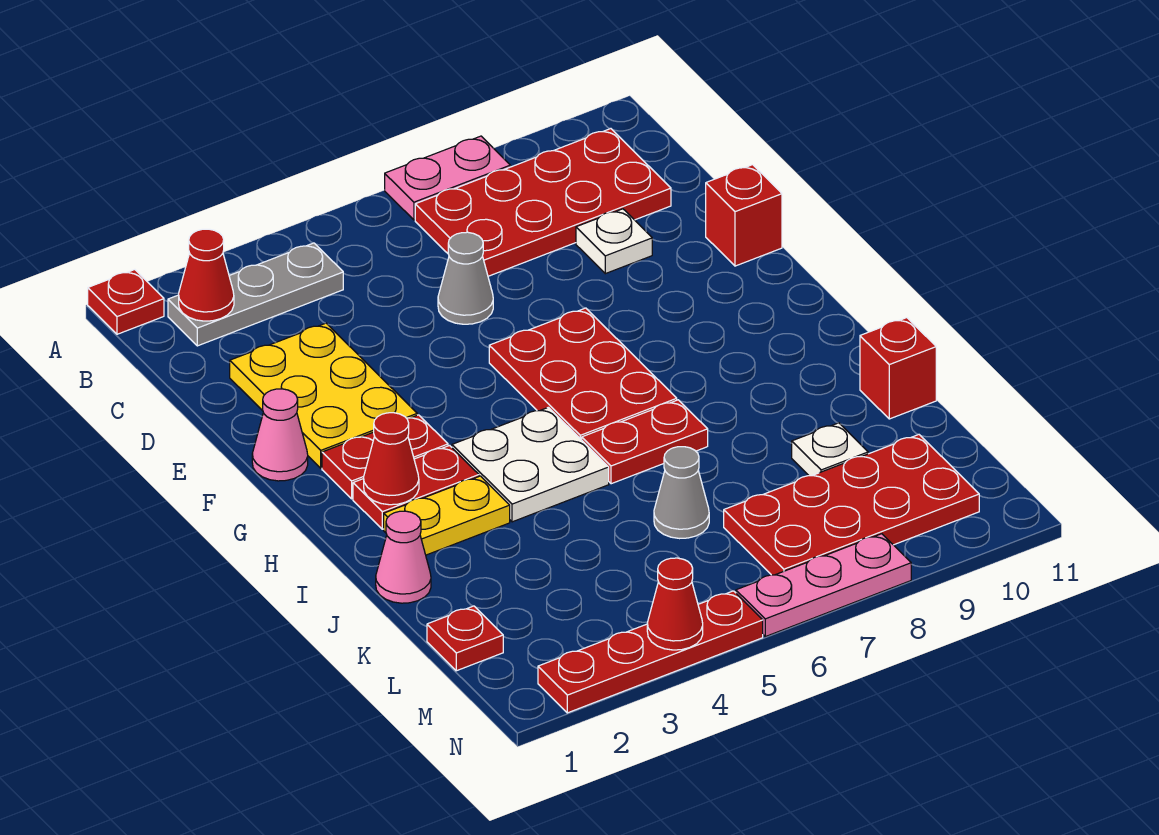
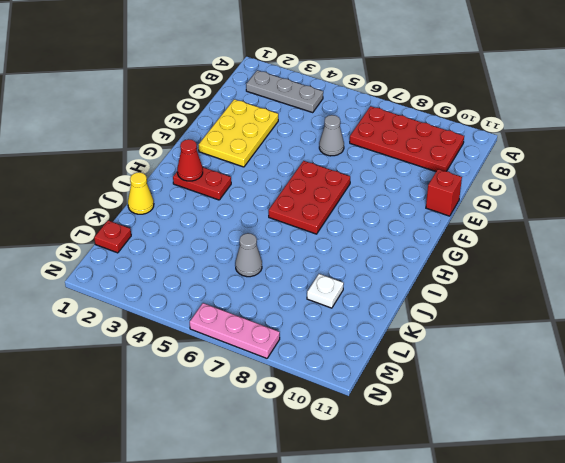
yellow cone J1 level 1 -> pink cone J1 level 1
none -> red plate A1 level 1
none -> pink plate A7:A8 level 1
none -> white plate D9 level 1

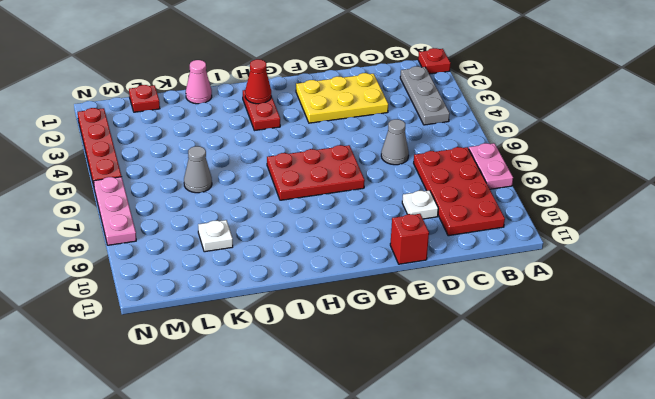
none -> pink cone F1 level 1
none -> red plate G2:G3 level 1
none -> white plate H4:I5 level 1

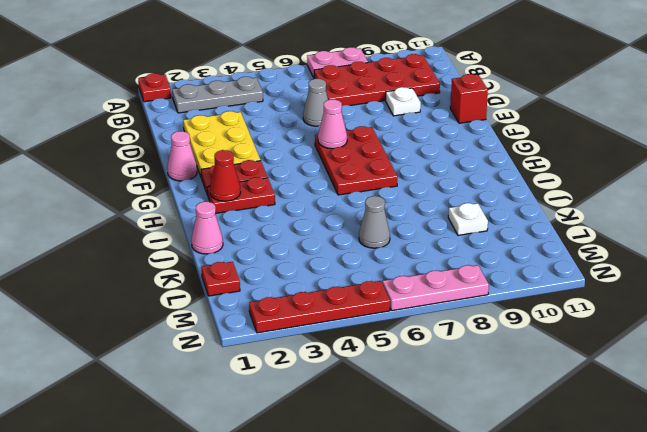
pink cone F6 level 2 -> none
none -> white plate H4:I5 level 1
none -> yellow plate I2:I3 level 1
none -> red plate I6:I7 level 1

